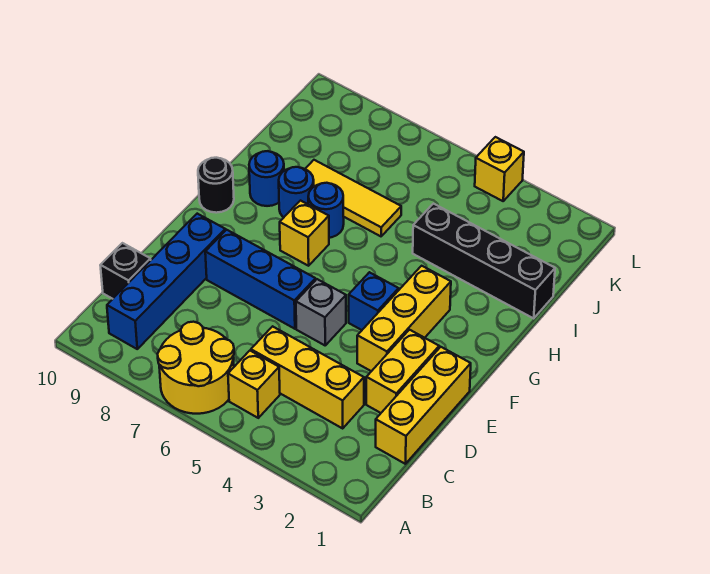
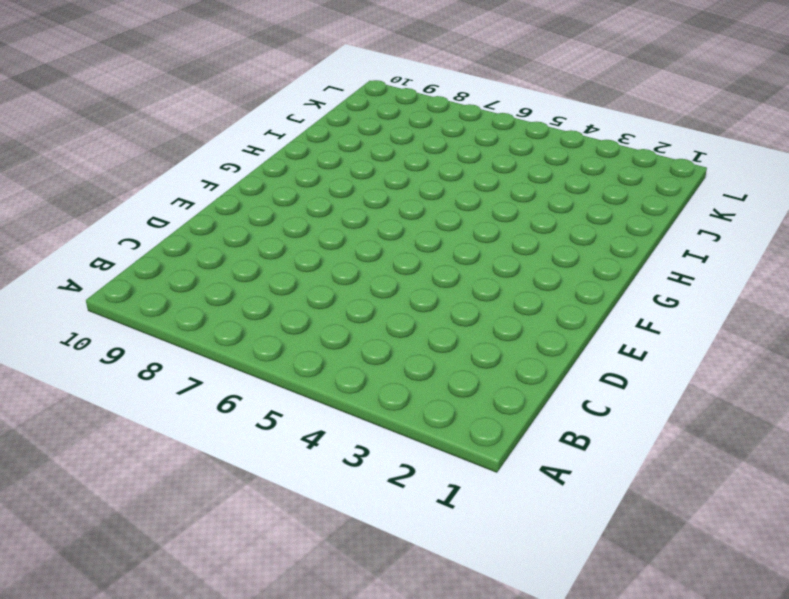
none -> yellow round brick A6:B7 level 1
none -> yellow brick B5 level 1
none -> blue brick B9:E9 level 1

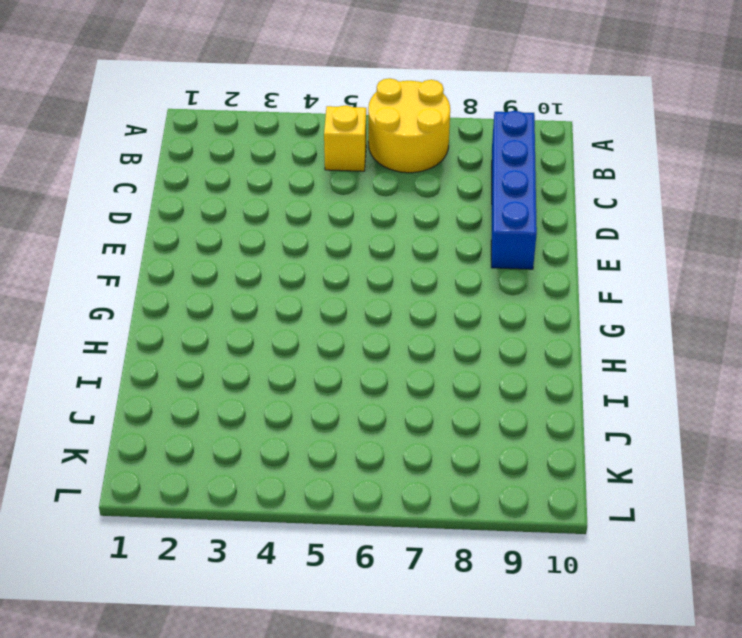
none -> yellow brick C1:E1 level 1
none -> yellow brick C3:C5 level 1
none -> black brick C10 level 1

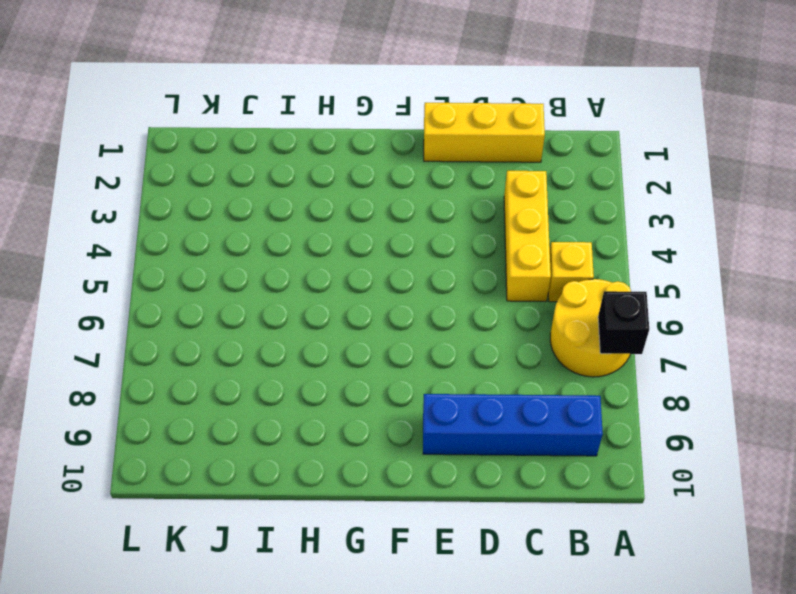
black brick A7 level 2 -> black brick C10 level 1
none -> yellow brick D2:E2 level 1
none -> yellow brick E3:G3 level 1
none -> grey brick E5 level 1

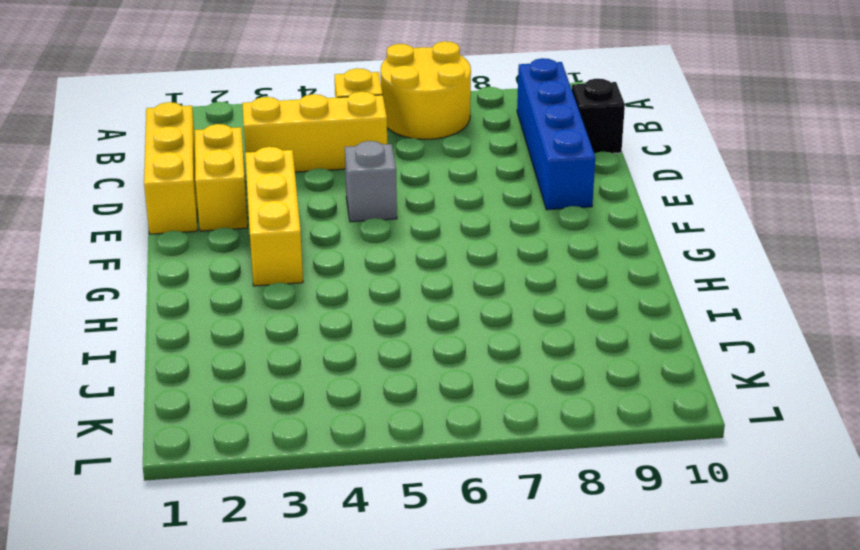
none -> blue brick E6:E8 level 1
none -> blue brick F4 level 1
none -> yellow brick G7 level 1

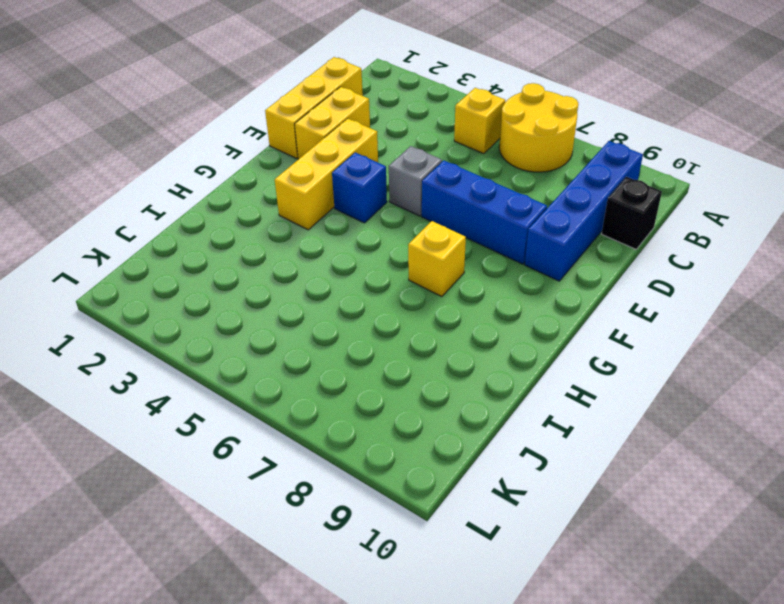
none -> yellow brick C3:C5 level 1
none -> black round brick G10 level 1
none -> blue round brick H7 level 1

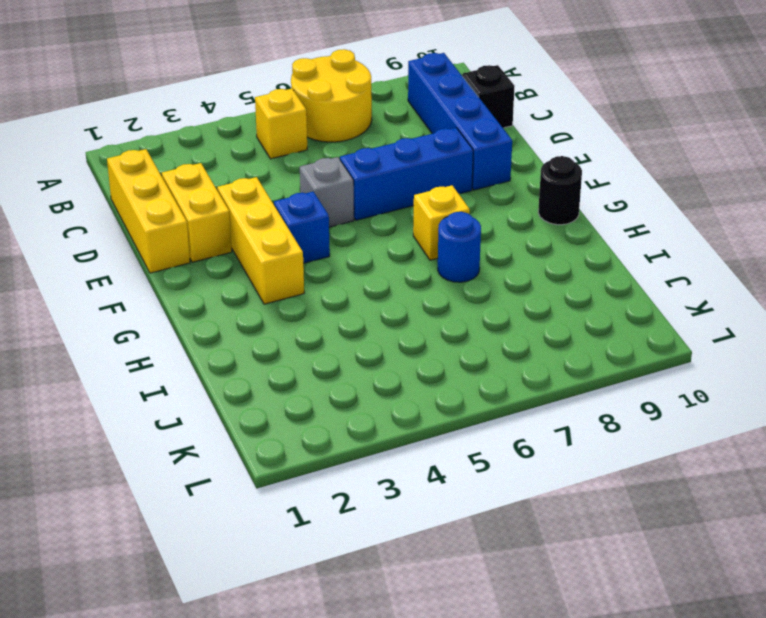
none -> yellow brick C3:C5 level 1
none -> blue round brick H8 level 1
none -> blue round brick H9 level 1

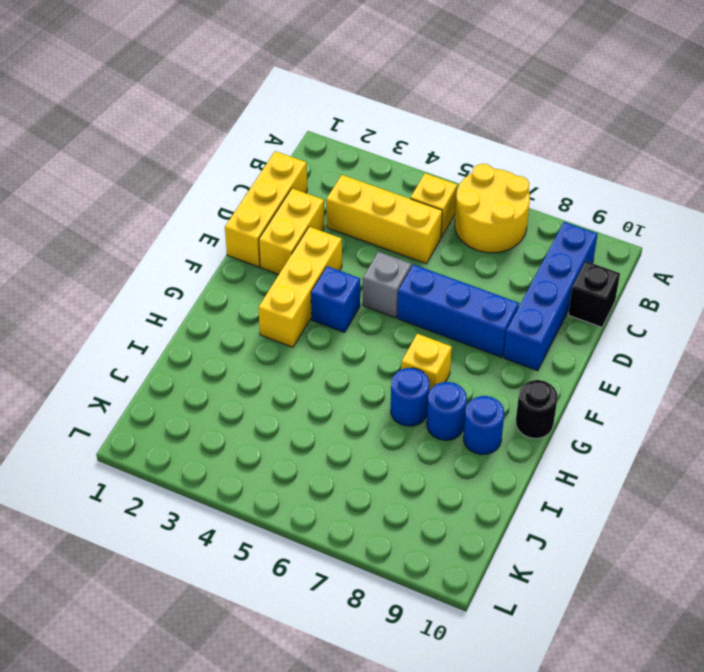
none -> black brick I1:I4 level 1
none -> yellow tile I6:I8 level 1
none -> yellow brick L4 level 1

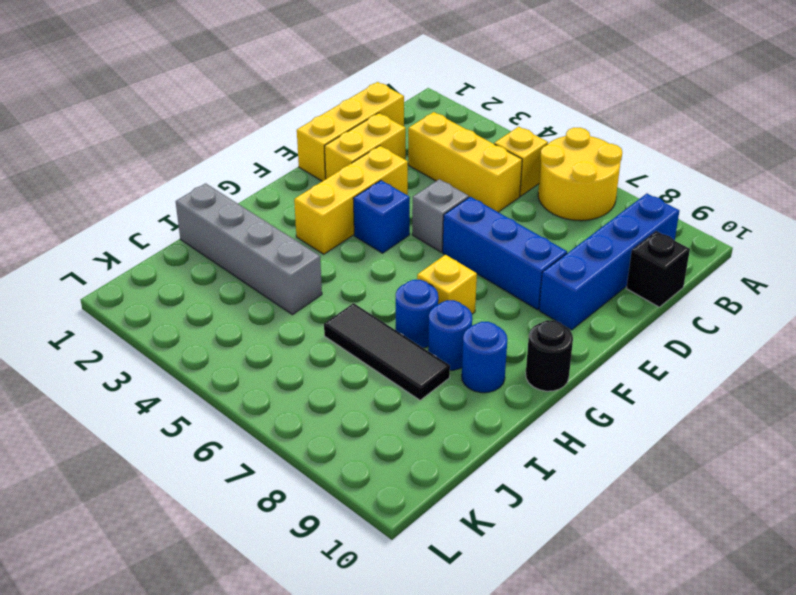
grey brick I1:I4 level 1 -> black brick I1:I4 level 1
black tile I6:I8 level 1 -> yellow tile I6:I8 level 1
none -> yellow brick L4 level 1

